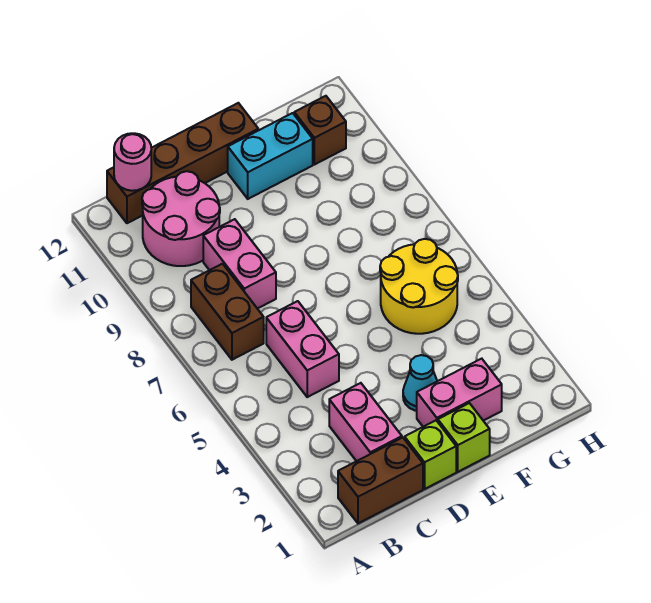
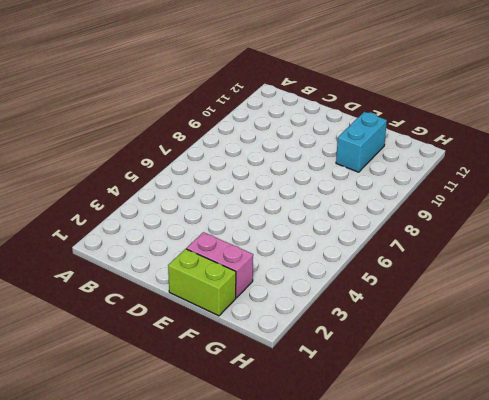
lime brick E1:F1 level 1 -> lime brick E1 level 1
cyan brick F10:F11 level 1 -> cyan brick E11:F11 level 1
none -> brown brick B1:C1 level 1
none -> brown brick B7:B8 level 1
none -> pink round brick B10:C11 level 1

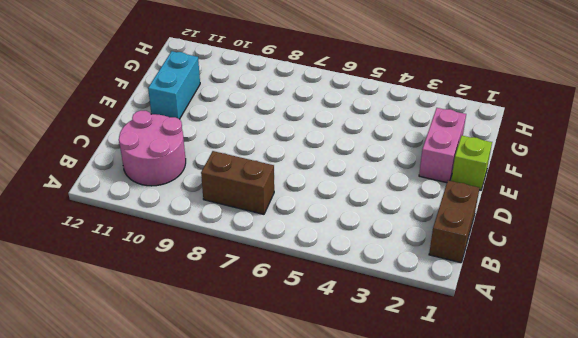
none -> brown brick B12:E12 level 1
none -> pink brick C2:C3 level 1
none -> pink brick C5:C6 level 1

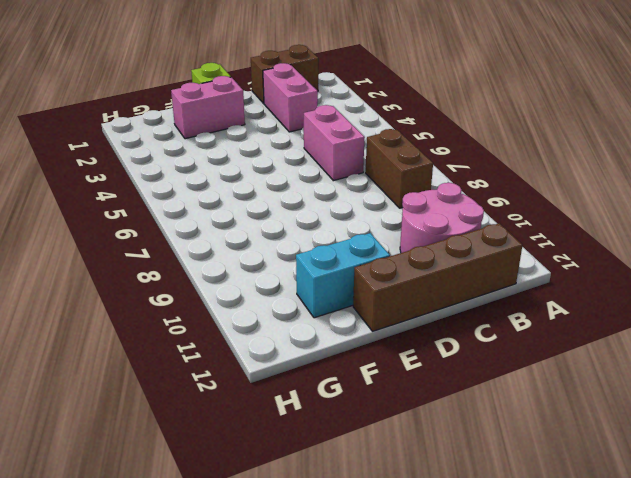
none -> pink brick C8:C9 level 1
none -> lime brick D1 level 1
none -> cyan cone E3 level 1

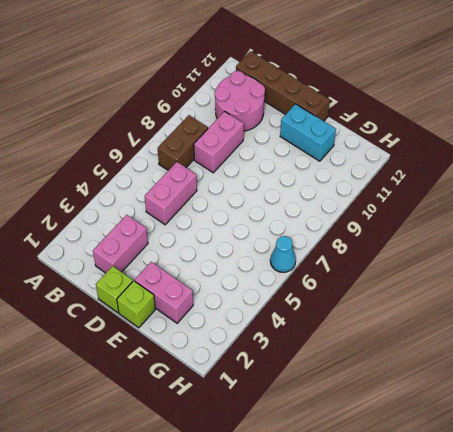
cyan cone H6 level 1 -> cyan cone E3 level 1
none -> brown brick B1:C1 level 1
none -> yellow round brick F5:G6 level 1
none -> brown brick G11 level 1

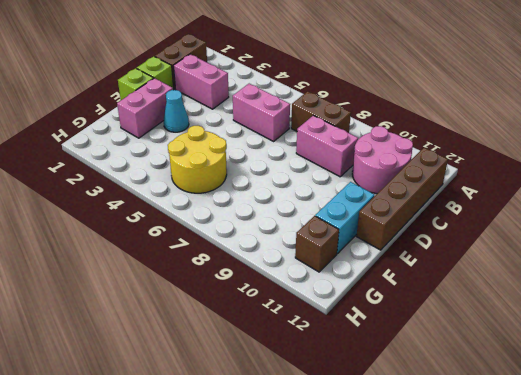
none -> pink round brick B12 level 2

